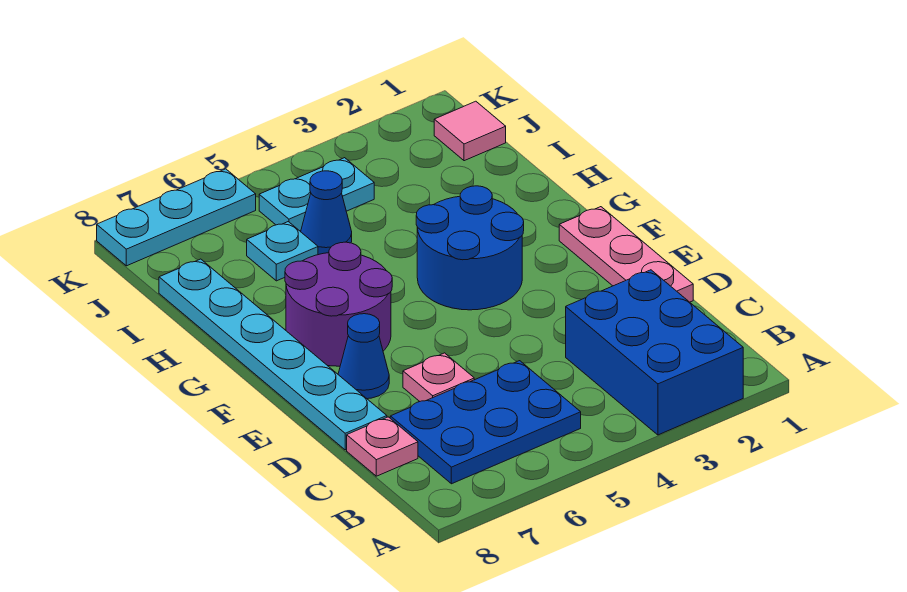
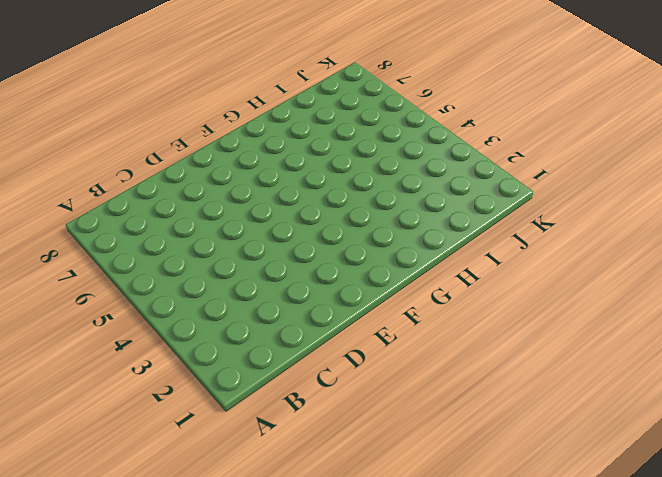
none -> blue brick A2:C3 level 1
none -> blue plate B5:C7 level 1
none -> pink plate C8 level 1

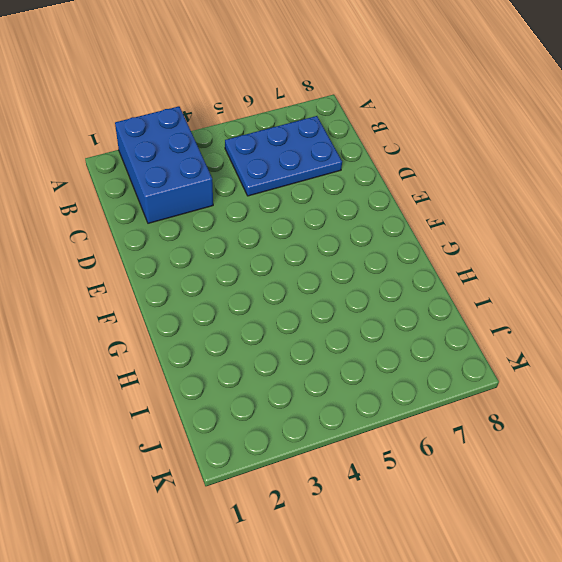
none -> pink plate C8 level 1
none -> pink plate D1:F1 level 1
none -> pink plate D6 level 1

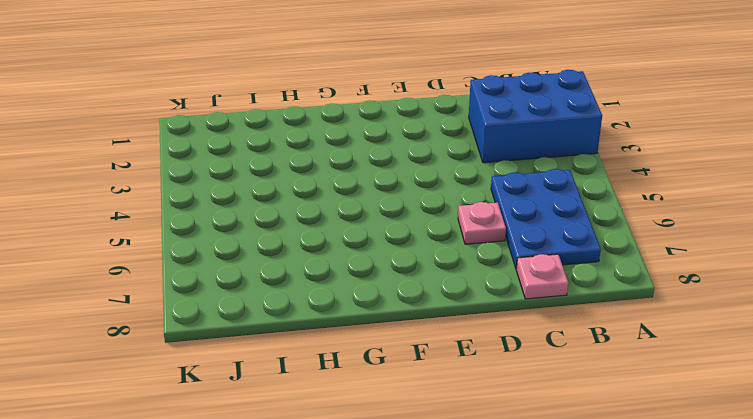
none -> pink plate D1:F1 level 1
none -> cyan plate D8:I8 level 1
none -> blue cone E7 level 1

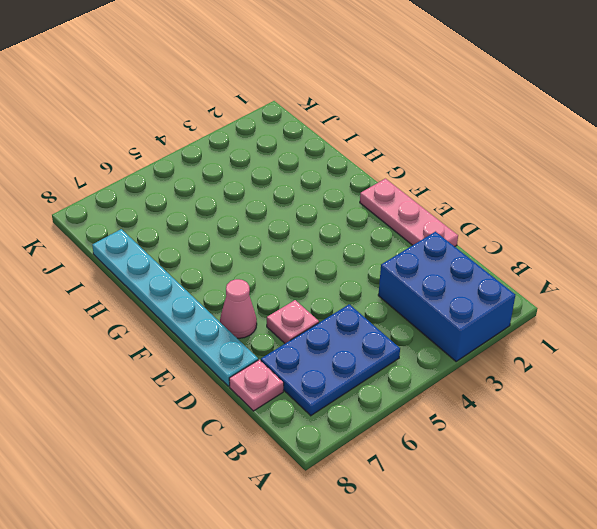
pink cone E7 level 1 -> blue cone E7 level 1
none -> blue round brick F3:G4 level 1
none -> purple round brick F6:G7 level 1
none -> blue cone I5 level 1

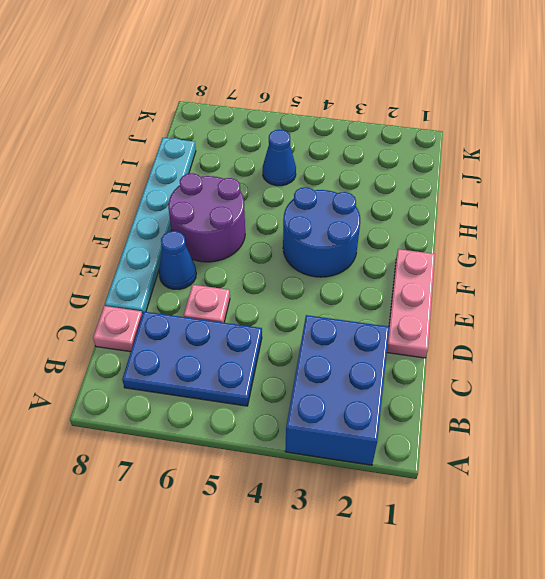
none -> cyan plate I6 level 1
none -> pink tile J1 level 1
none -> cyan plate J4:J5 level 1

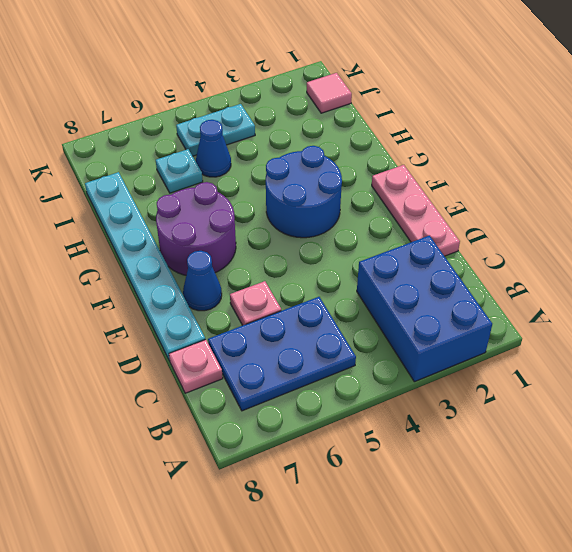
none -> cyan plate K6:K8 level 1

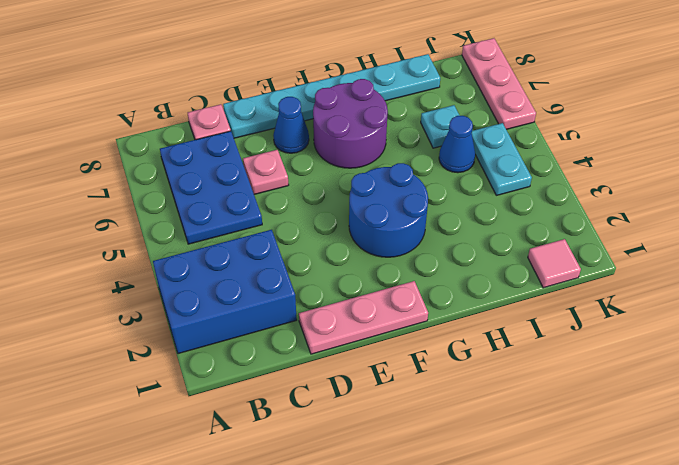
pink plate K6:K8 level 1 -> cyan plate K6:K8 level 1

